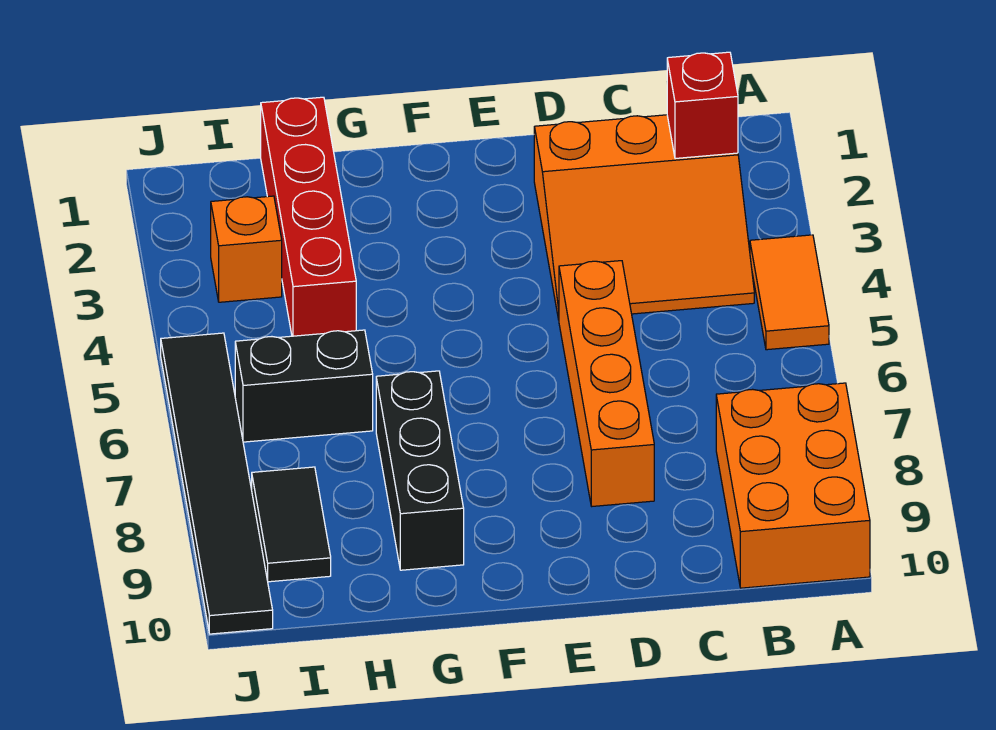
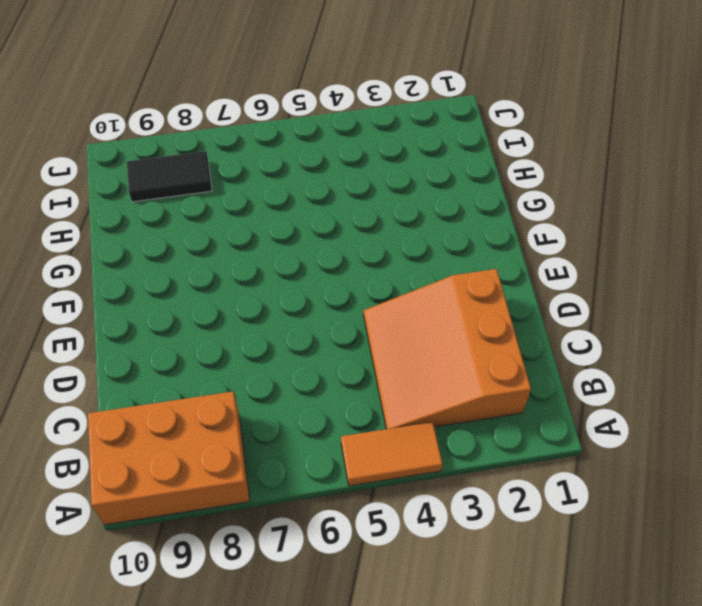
none -> orange brick D5:D8 level 1
none -> black brick G7:G9 level 1

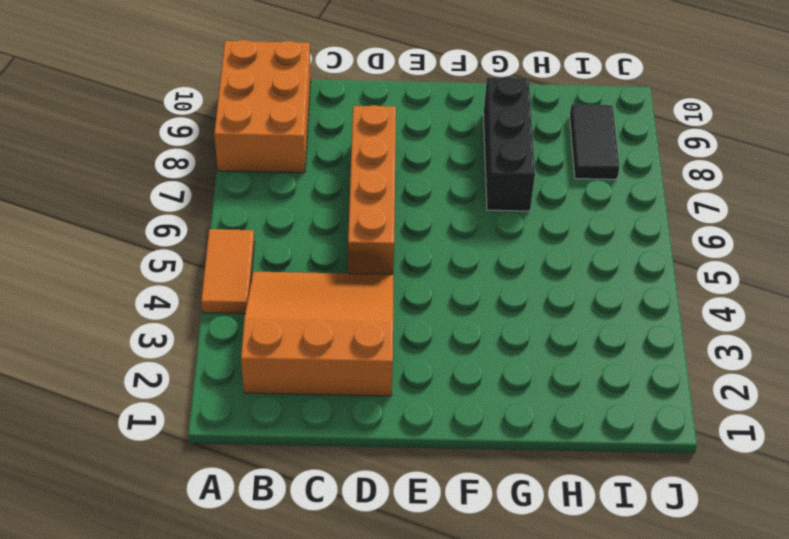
none -> red brick H1:H4 level 1
none -> black brick H6:I6 level 1

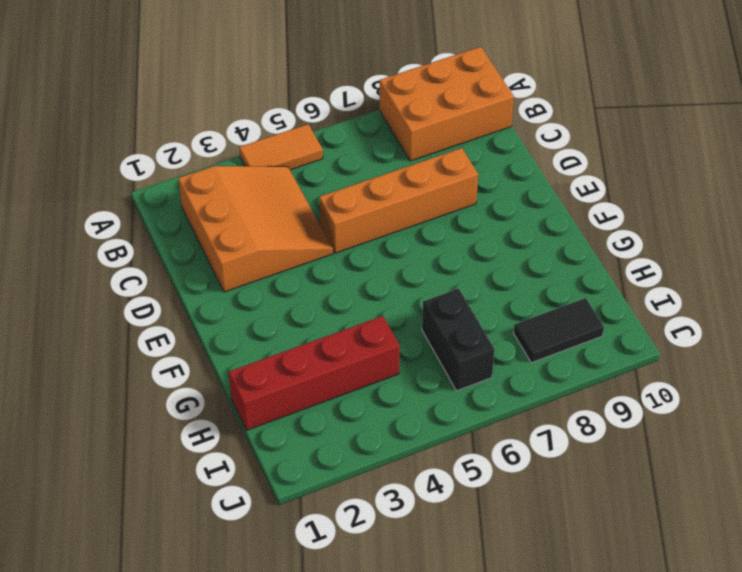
none -> black brick G7:G9 level 1
none -> orange brick I3 level 1

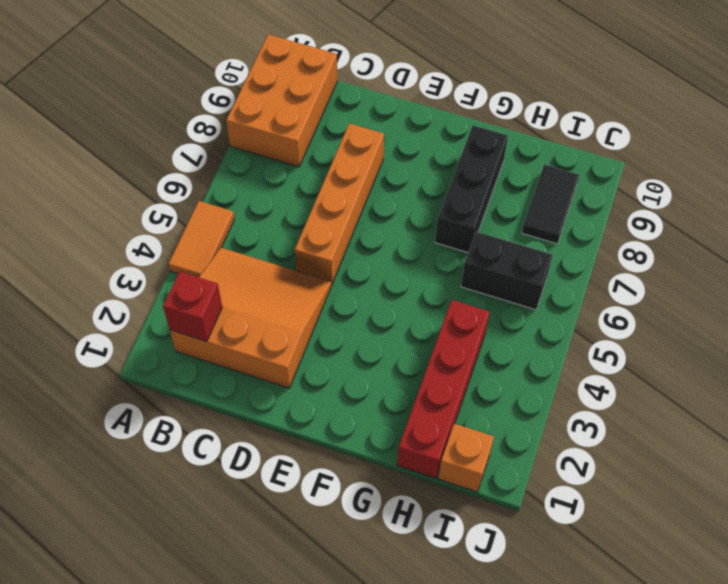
orange brick I1 level 1 -> orange brick I3 level 1
none -> black tile J5:J10 level 1

